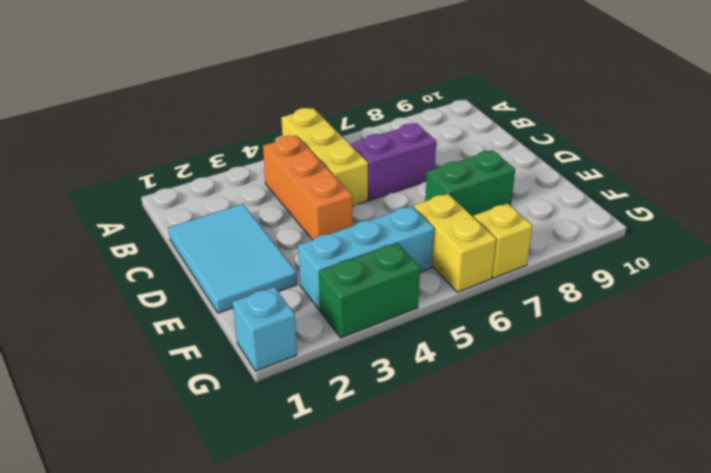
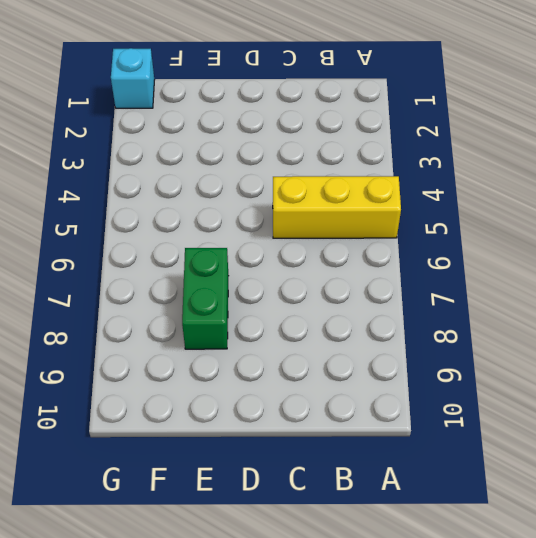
none -> orange brick B4:D4 level 1
none -> cyan tile C1:E2 level 1

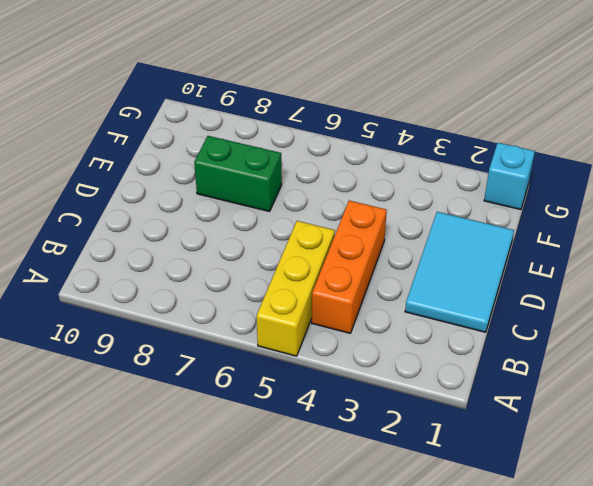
none -> purple brick C6:C7 level 1
none -> cyan brick F3:F5 level 1

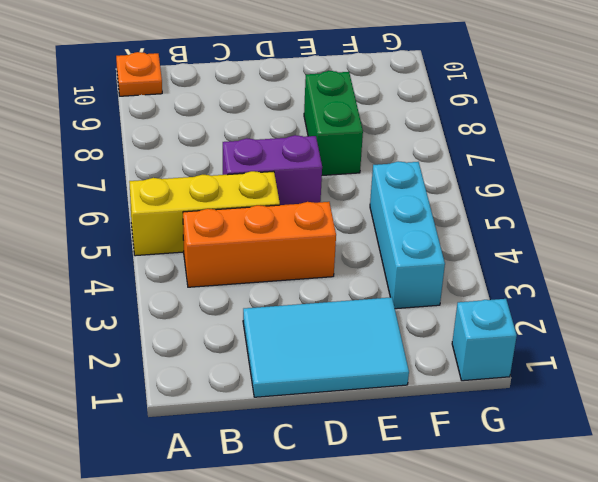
orange plate A10 level 1 -> none
purple brick C6:D6 level 1 -> purple brick C6:C7 level 1
none -> yellow brick F6:G6 level 1
none -> green brick G3:G4 level 1

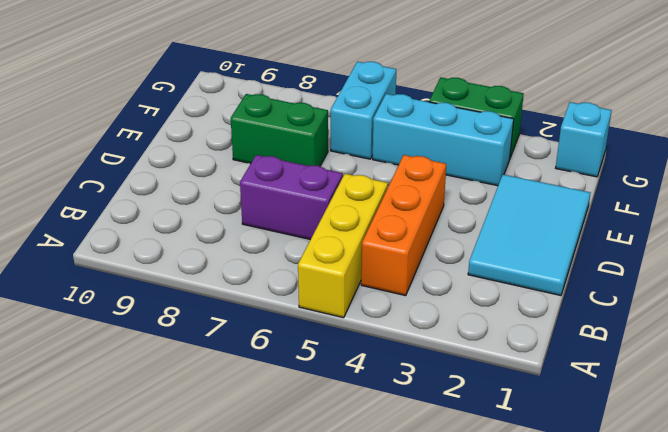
cyan brick F6:G6 level 1 -> yellow brick F6:G6 level 1
none -> yellow brick G7 level 1

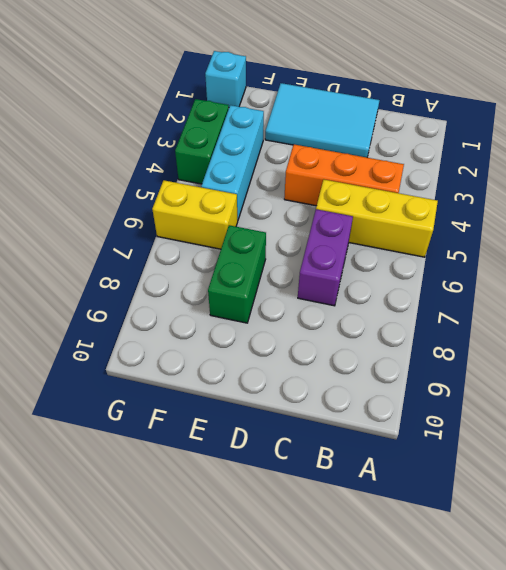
none -> yellow brick G7 level 1

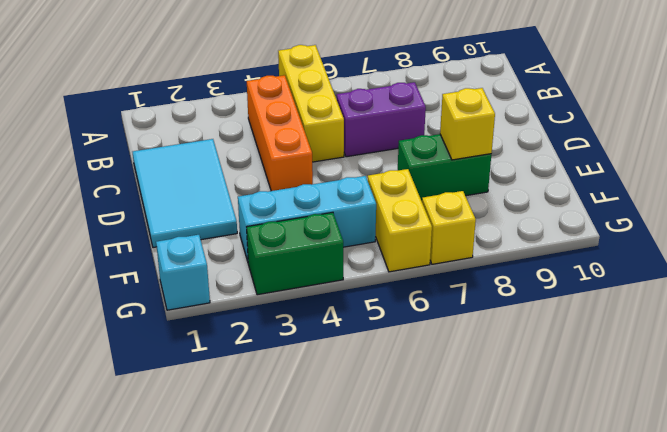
yellow brick E8 level 2 -> none

